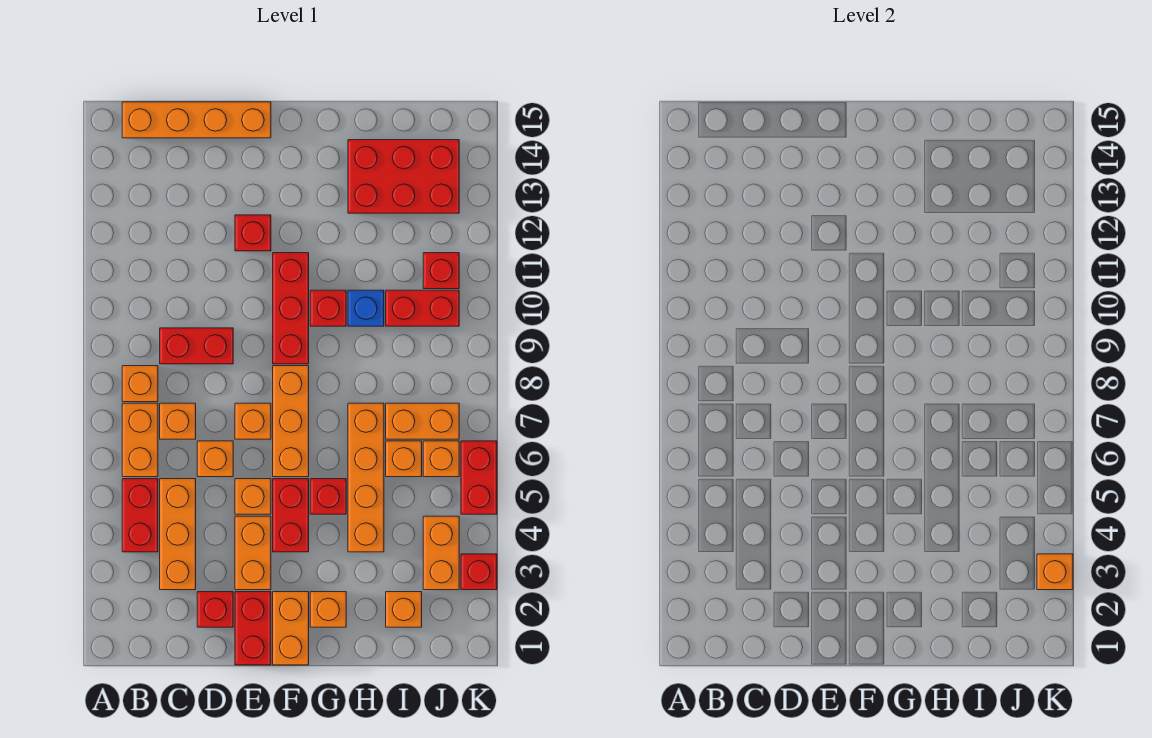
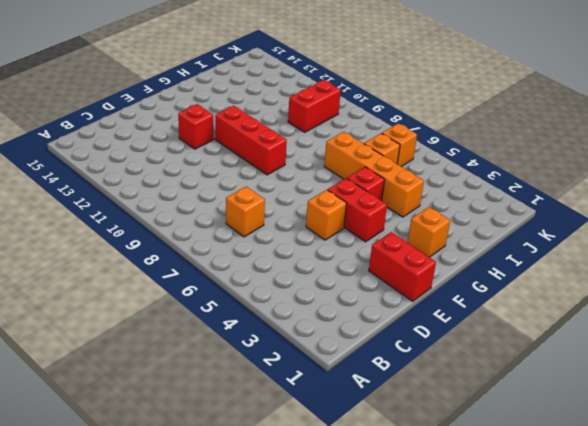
none -> red brick B4:B5 level 1
none -> orange brick B6:B7 level 1
none -> orange brick B8 level 1
none -> orange brick B15:E15 level 1

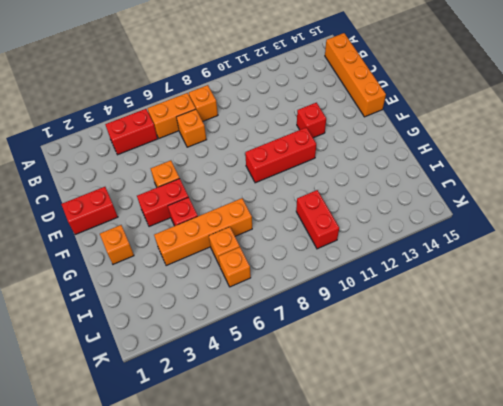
none -> orange brick C3:C5 level 1
none -> red brick C9:D9 level 1
none -> red brick D2 level 1
none -> orange brick D6 level 1

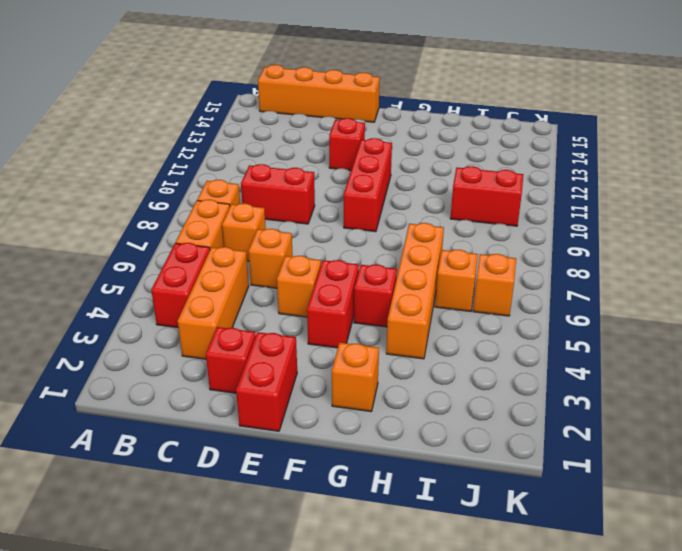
none -> orange brick E3:E4 level 1
none -> orange brick E7 level 1
none -> orange brick F1:F2 level 1
none -> orange brick F6:F8 level 1

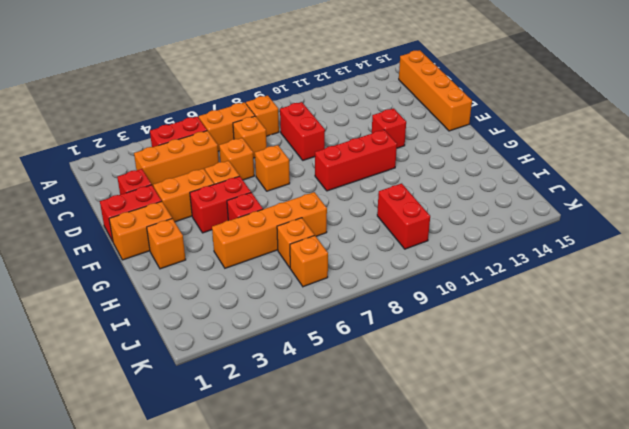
none -> orange brick F6:F8 level 1
none -> red brick G10 level 1
none -> blue brick H10 level 1
none -> red brick H13:J14 level 1

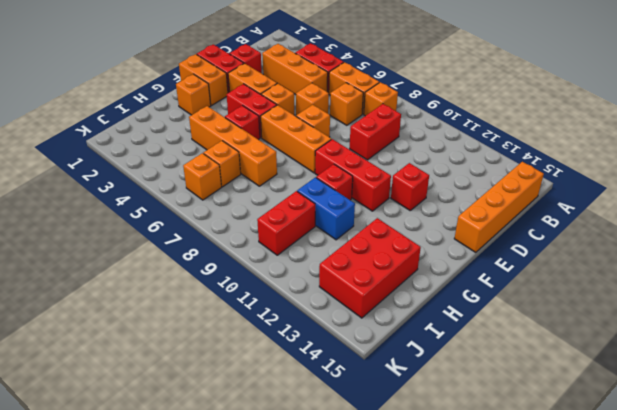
blue brick H10:H11 level 1 -> blue brick H10 level 1
none -> orange brick I2 level 1
none -> orange brick I7:J7 level 1
none -> orange brick J3:J4 level 1
none -> red brick J11 level 1

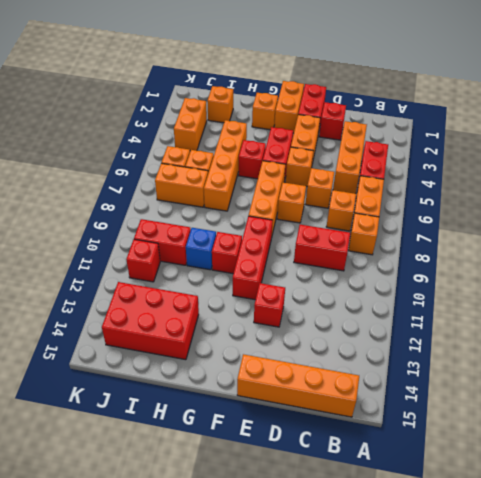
none -> red brick K3 level 1
none -> red brick K5:K6 level 1
none -> orange brick K3 level 2

